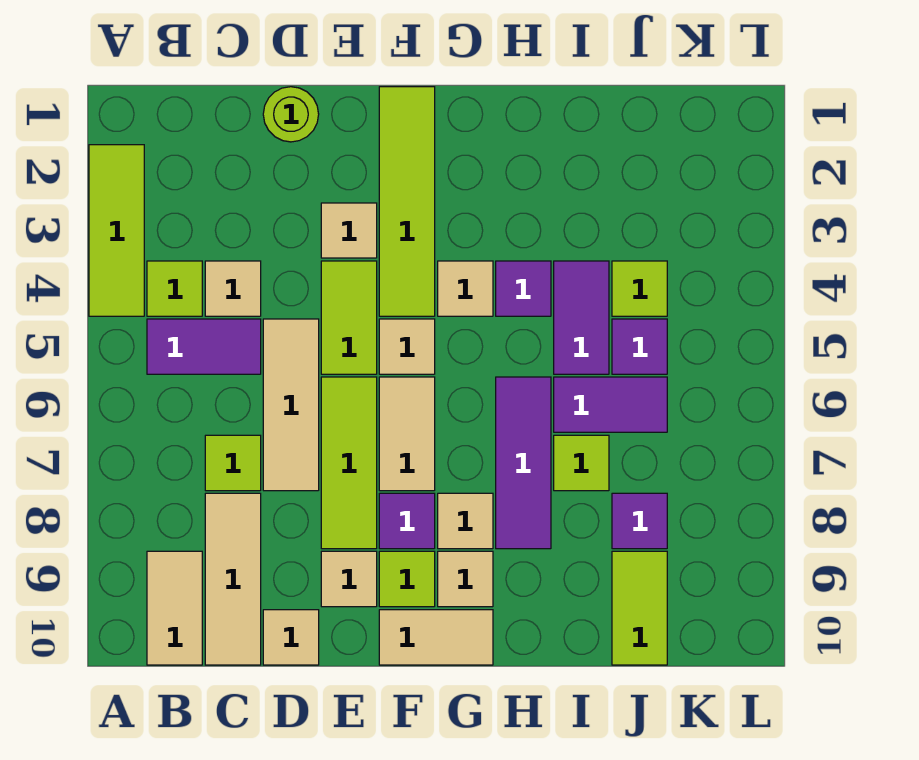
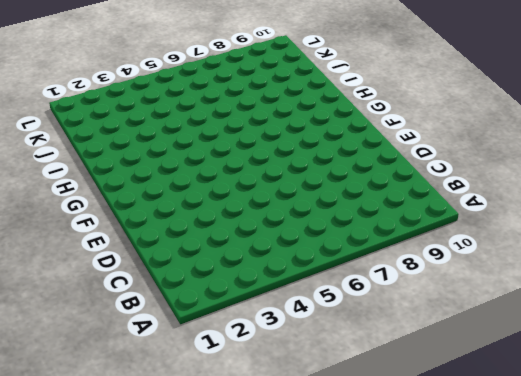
none -> lime tile A2:A4 level 1
none -> lime tile B4 level 1
none -> purple tile B5:C5 level 1
none -> tan tile B9:B10 level 1

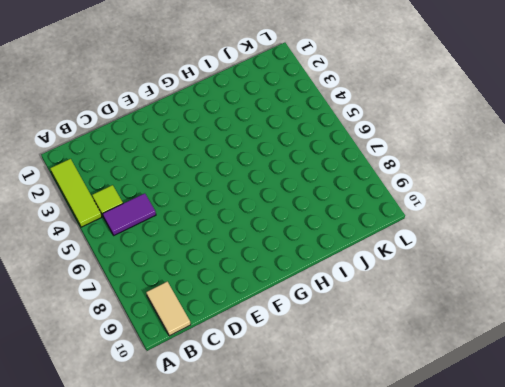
none -> tan tile C4 level 1
none -> lime tile C7 level 1
none -> tan tile C8:C10 level 1
none -> lime round brick D1 level 1

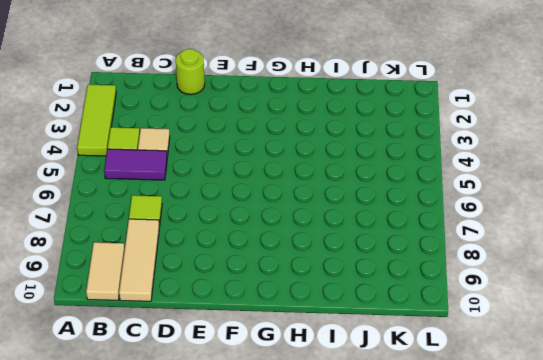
none -> tan tile D5:D7 level 1
none -> tan tile D10 level 1
none -> tan tile E3 level 1
none -> lime tile E4:E5 level 1

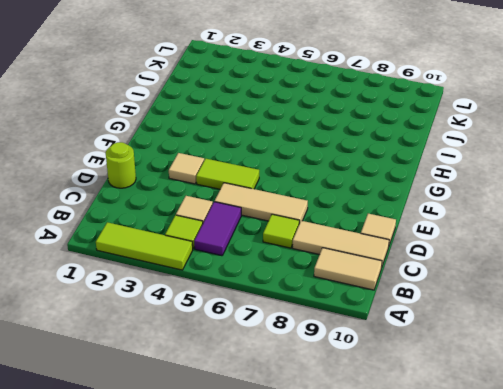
none -> lime tile E6:E8 level 1
none -> tan tile E9 level 1
none -> lime tile F1:F4 level 1
none -> tan tile F5 level 1

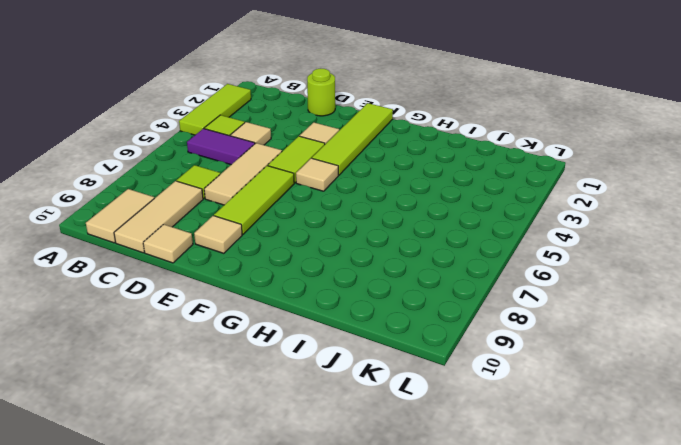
none -> tan tile F6:F7 level 1
none -> purple tile F8 level 1
none -> lime tile F9 level 1
none -> tan tile F10:G10 level 1

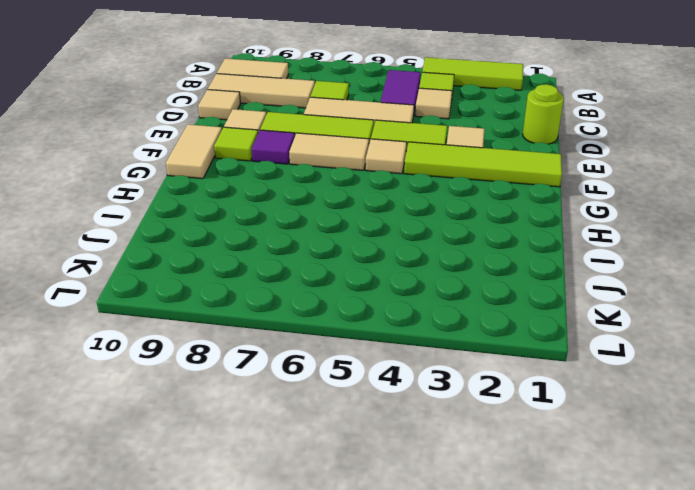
none -> tan tile G4 level 1
none -> tan tile G8 level 1
none -> tan tile G9 level 1
none -> purple tile H4 level 1

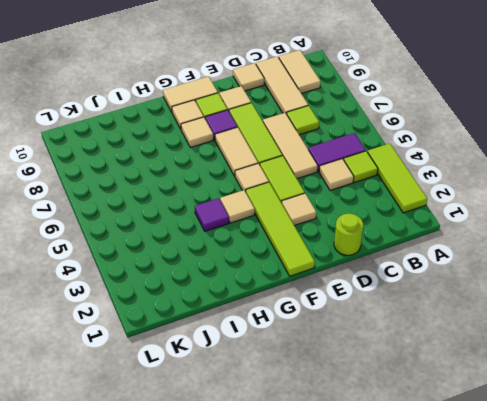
none -> purple tile H6:H8 level 1
none -> purple tile I4:I5 level 1
none -> purple tile I6:J6 level 1
none -> lime tile I7 level 1

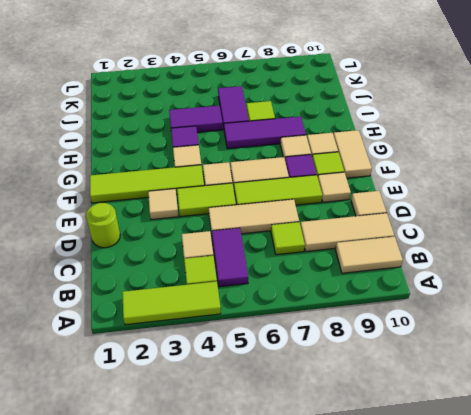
none -> lime tile J4 level 1
none -> purple tile J5 level 1
none -> purple tile J8 level 1
none -> lime tile J9:J10 level 1

